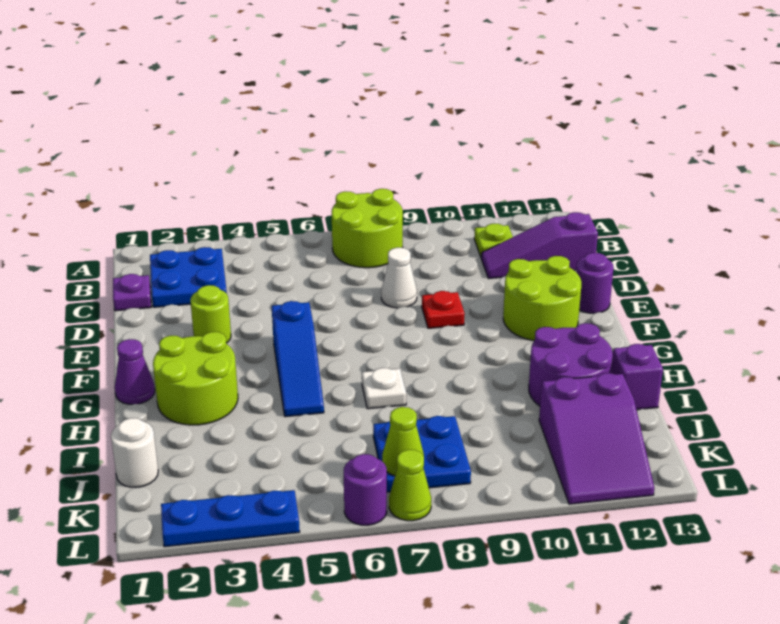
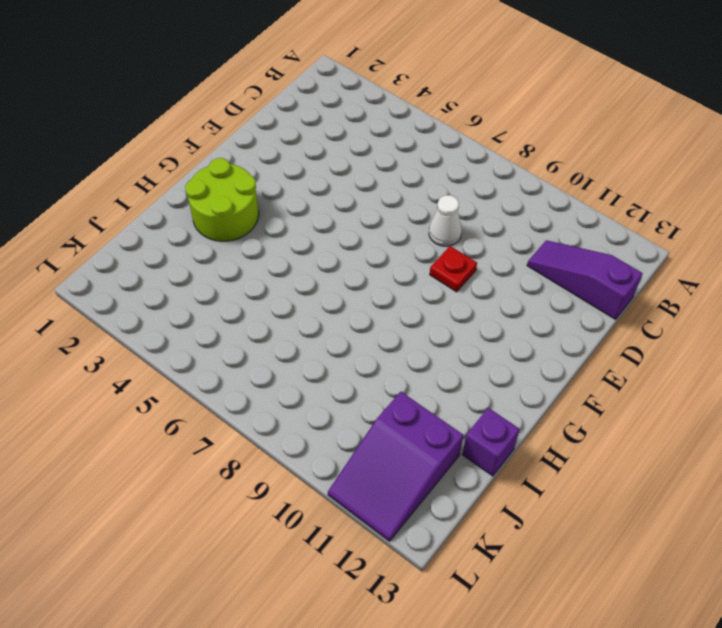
none -> lime round brick A7:B8 level 1
none -> blue plate B2:C3 level 1
none -> lime plate B11 level 1

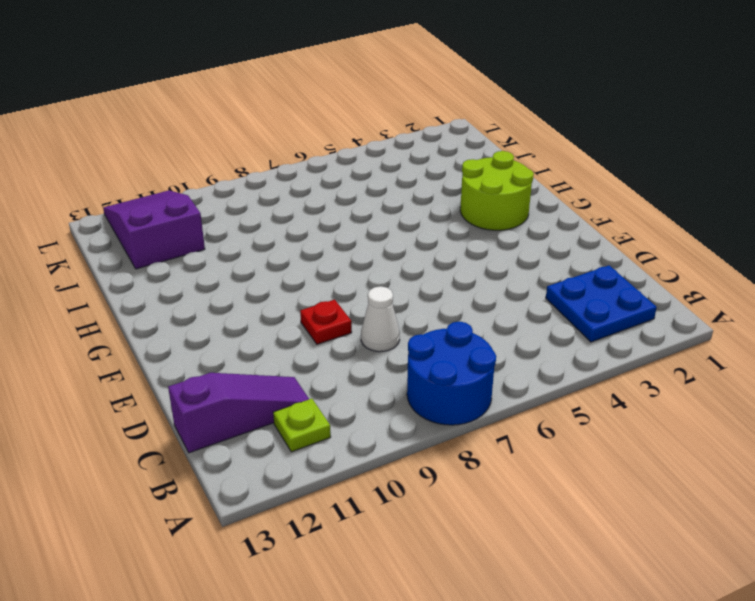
blue round brick A7:B8 level 1 -> lime round brick A7:B8 level 1
none -> purple plate C1 level 1
none -> lime round brick E3 level 1
none -> lime round brick E11:F12 level 1

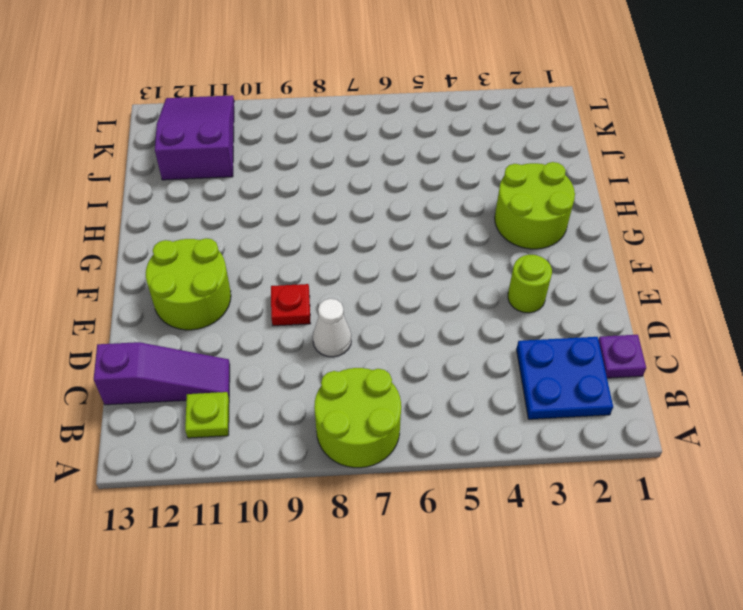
none -> purple round brick E13 level 1
none -> blue slope F5:H5 level 1 top F
none -> purple cone G1 level 1

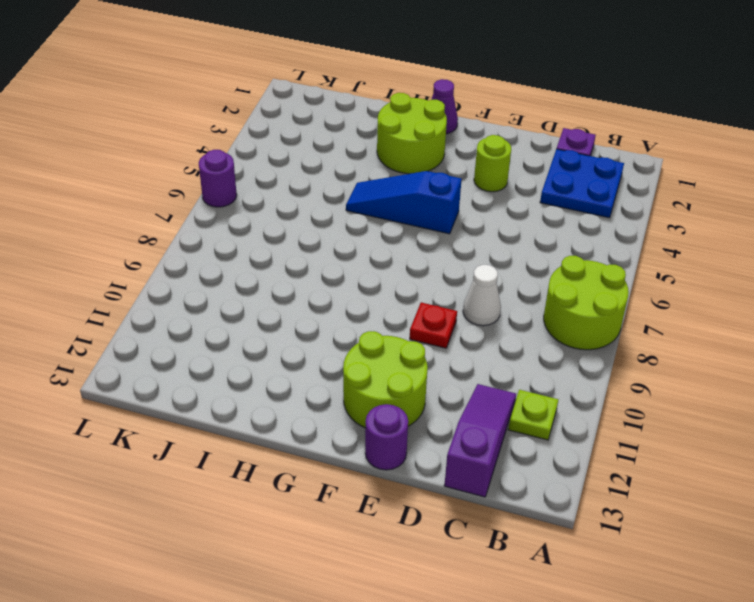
none -> white plate H7 level 1
none -> purple round brick H11:I12 level 1
none -> purple brick I13 level 1

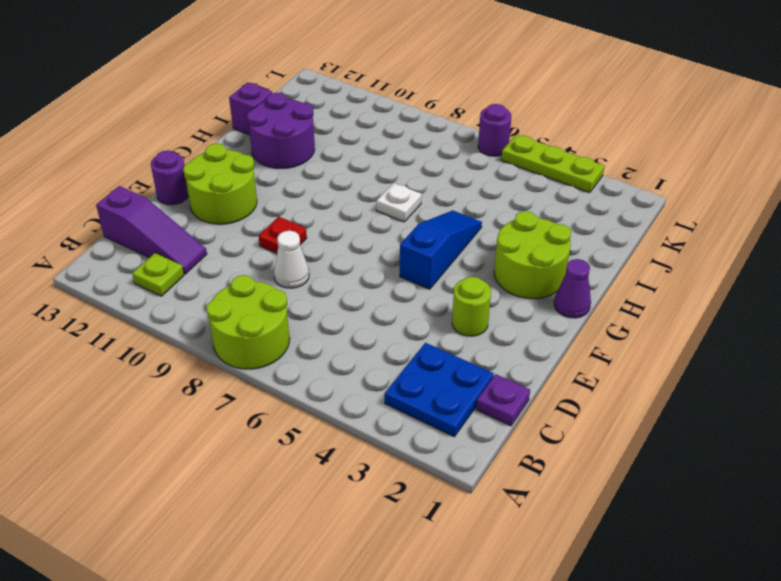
lime plate L3:L5 level 1 -> blue plate L2:L4 level 1
none -> white round brick J1 level 1
none -> blue plate J7:K8 level 1
none -> purple slope J11:L12 level 1 top J

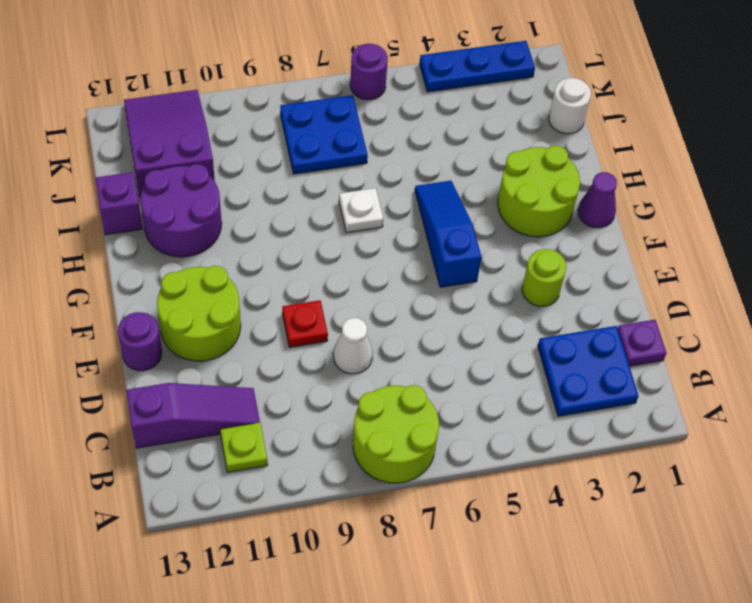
none -> lime cone L7 level 1
none -> lime cone K7 level 2

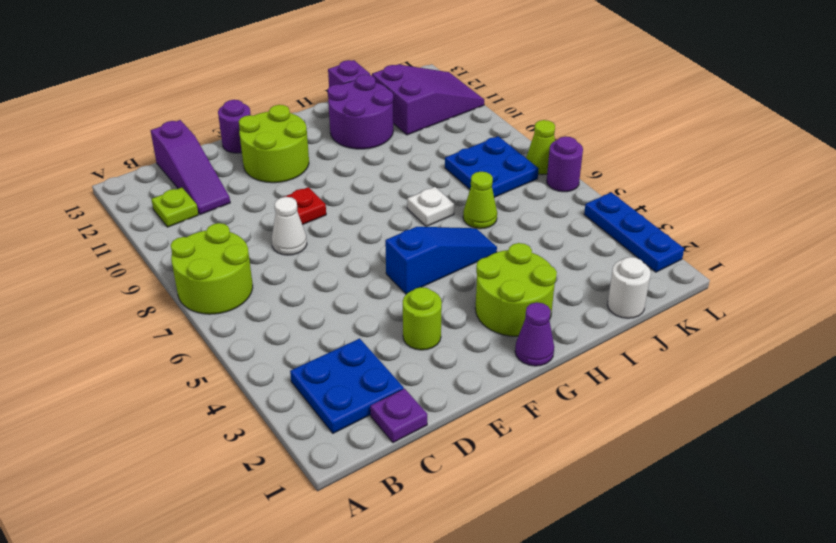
lime cone I6 level 1 -> lime cone K7 level 2

